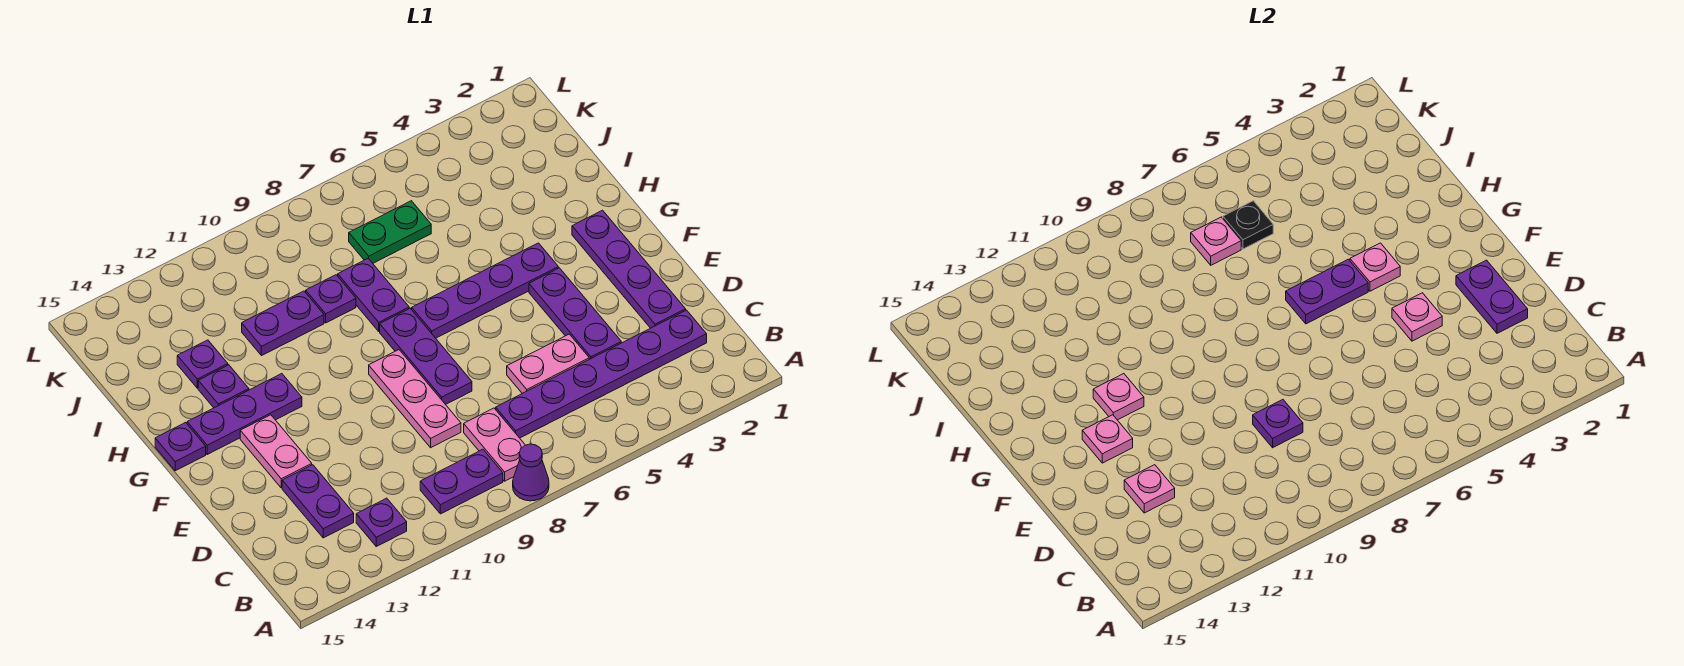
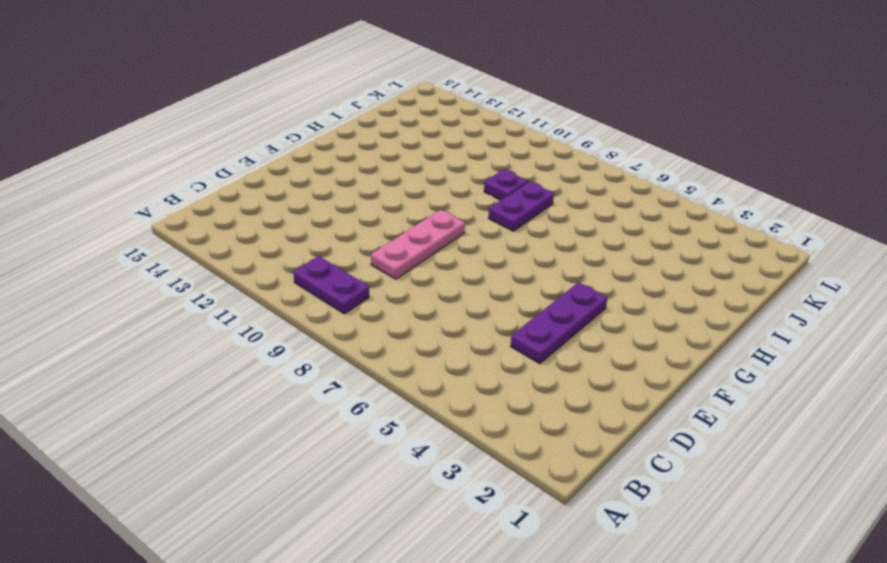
none -> purple cone A8 level 1
none -> pink plate B8:C8 level 1
none -> purple plate B12 level 1
none -> purple plate C2:C7 level 1

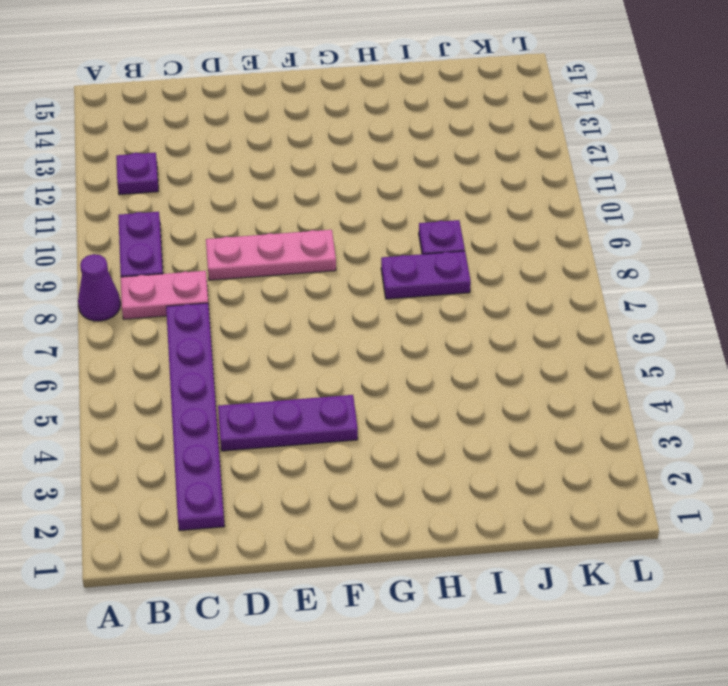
none -> purple plate C13:D13 level 1
none -> purple plate D2:G2 level 1
none -> pink plate D5:D6 level 1
none -> purple plate E8:G8 level 1

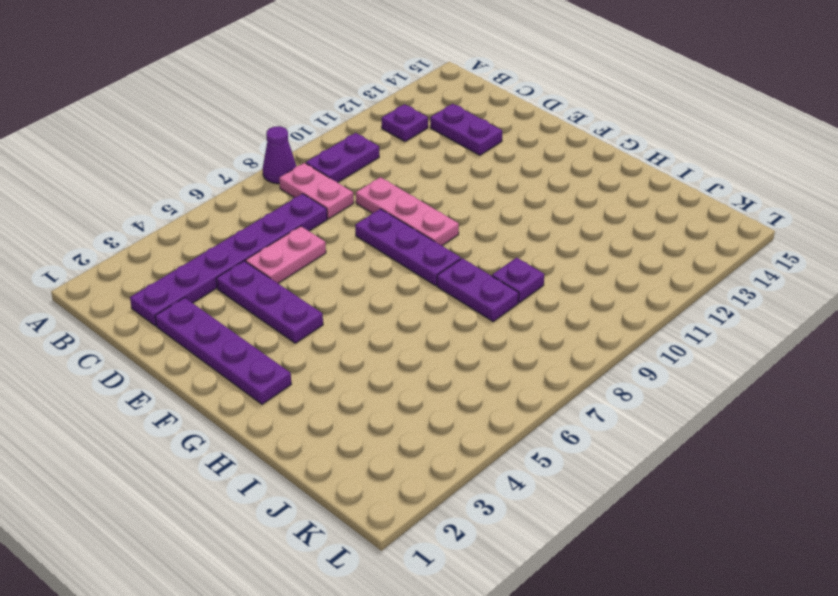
none -> pink plate E13:F13 level 1
none -> purple plate G4:G7 level 1
none -> purple plate G12:G14 level 1
none -> purple plate G15 level 1

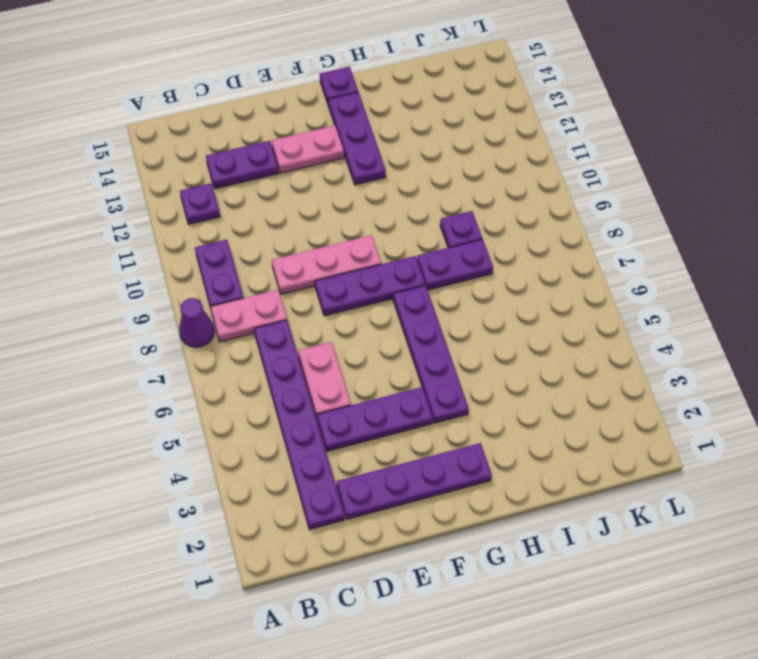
none -> purple plate H13 level 1
none -> purple plate I10:I11 level 1
none -> purple plate I13 level 1
none -> green plate J6:J7 level 1

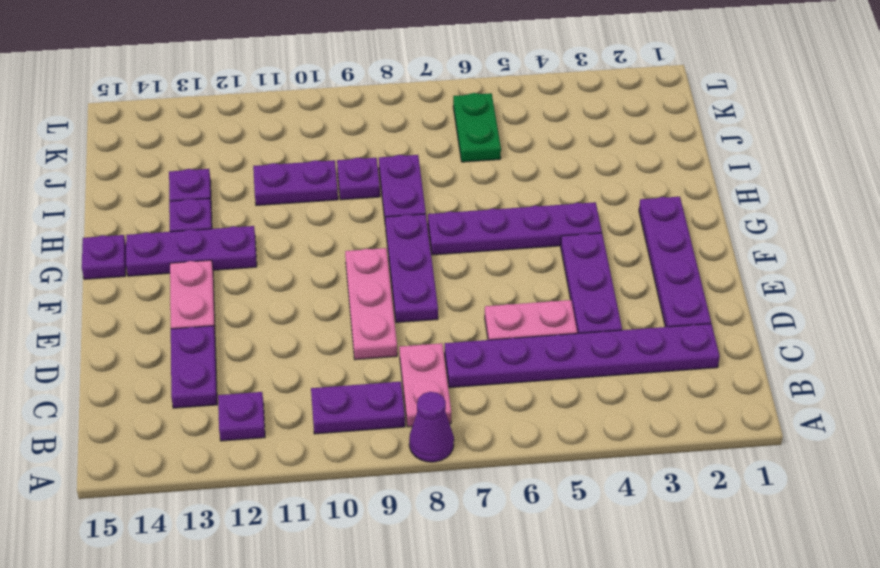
green plate J6:K6 level 1 -> green plate J6:J7 level 1
none -> purple plate D2:E2 level 2
none -> purple plate D9 level 2
none -> pink plate D13 level 2
none -> pink plate E4 level 2

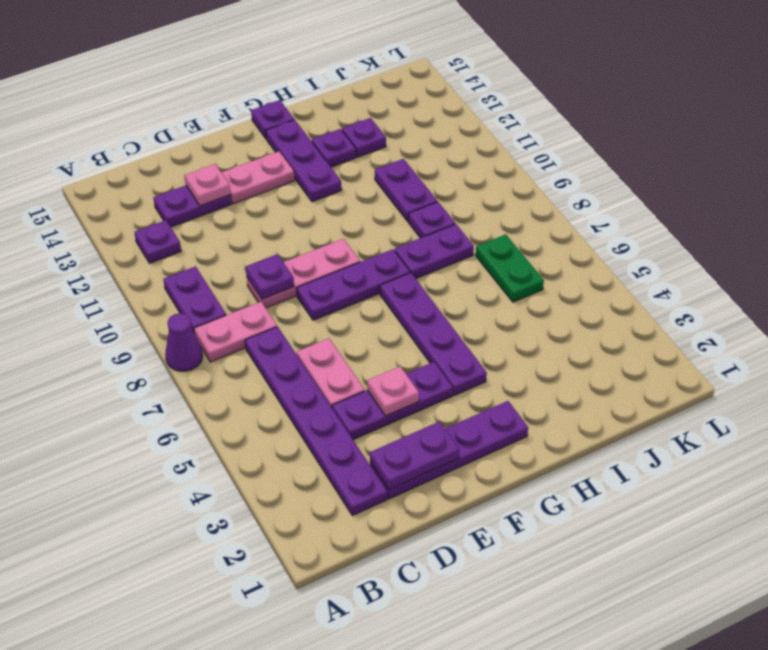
none -> pink plate F13 level 2
none -> pink plate G4 level 2
none -> purple plate G5:G6 level 2
none -> pink plate G12 level 2

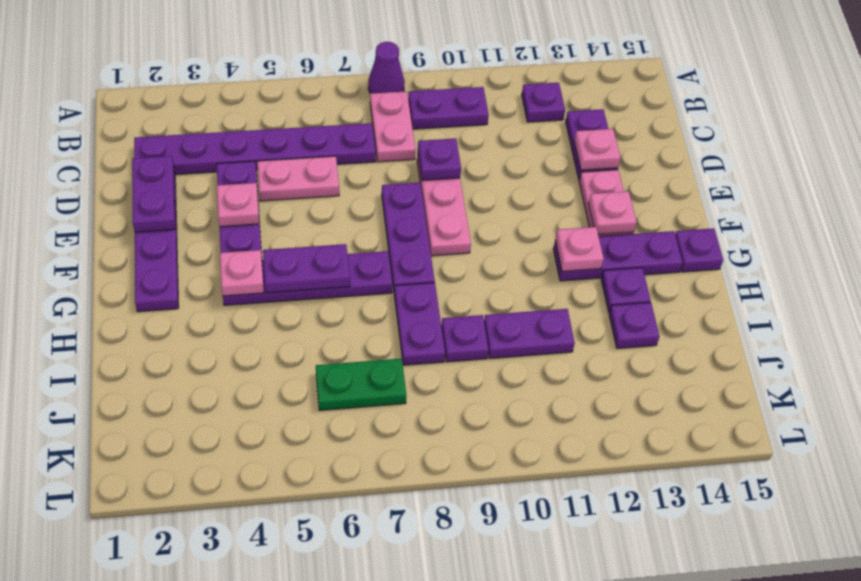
none -> black plate J6 level 2
none -> pink plate J7 level 2

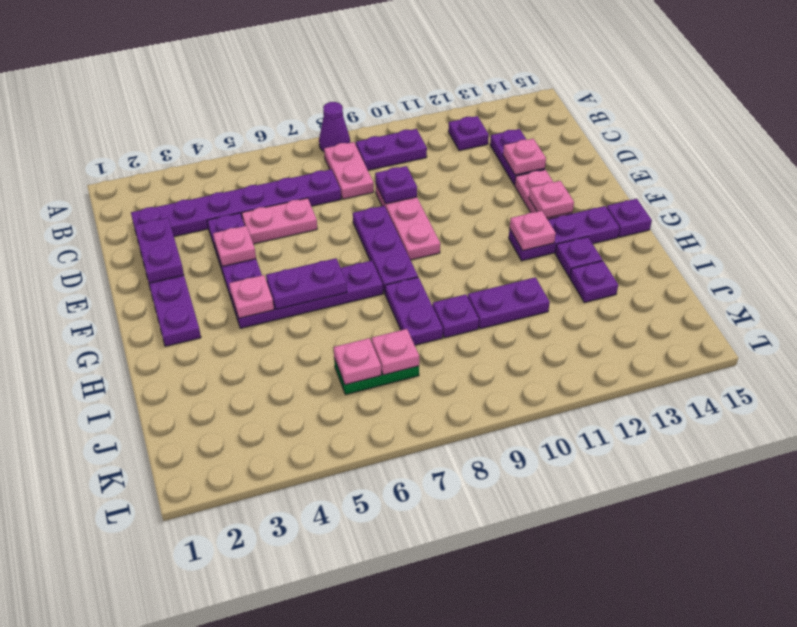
pink plate J6 level 2 -> black plate J6 level 2

